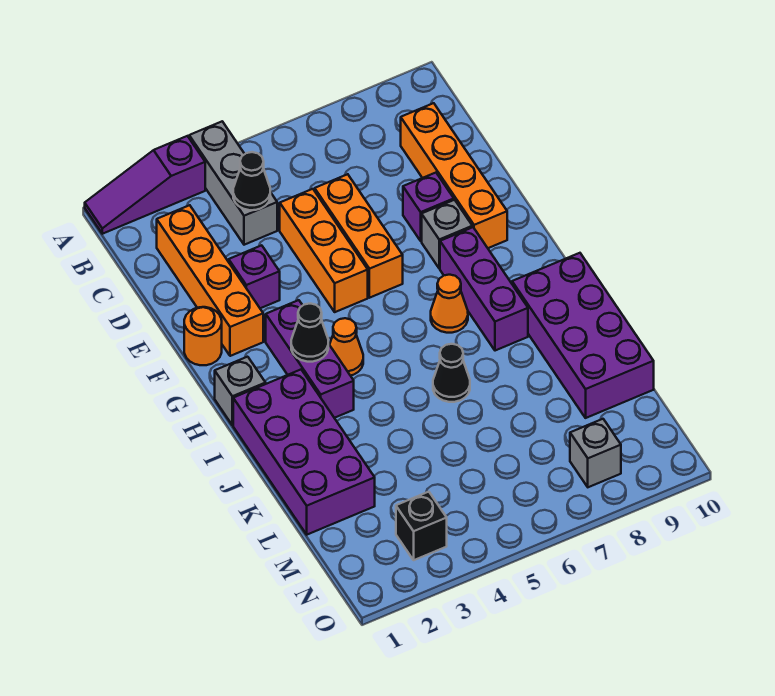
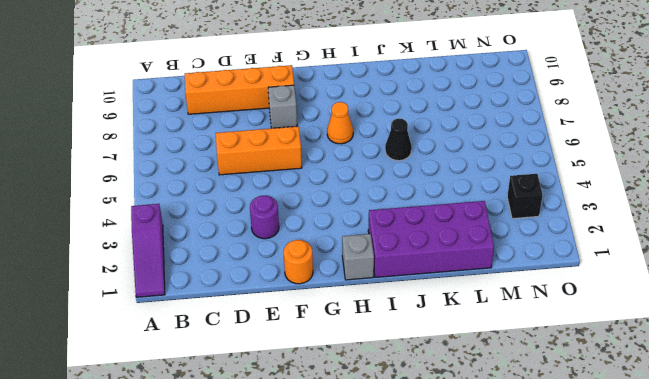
purple round brick E3 level 1 -> purple brick E3 level 1
none -> grey brick A4:C4 level 1
none -> orange brick C2:F2 level 1
none -> orange brick D5:F5 level 1

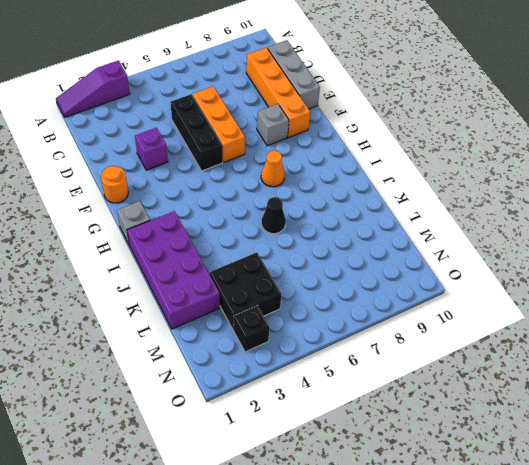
grey brick C10:E10 level 1 -> grey brick A4:C4 level 1
black brick D5:F5 level 1 -> orange brick D5:F5 level 1
black brick L3:M4 level 1 -> none
none -> orange brick C2:F2 level 1
none -> purple brick E8 level 1
none -> purple brick G3:I3 level 1

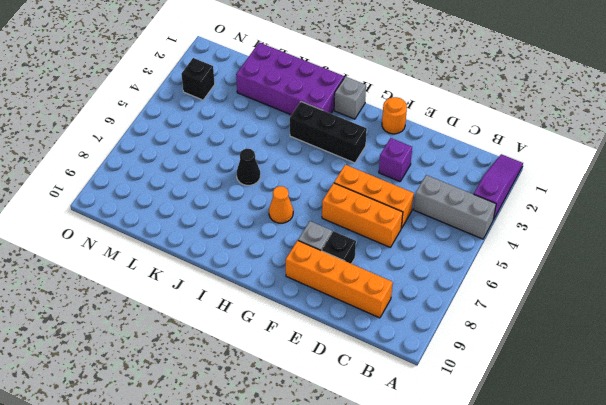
black brick E8 level 1 -> purple brick E8 level 1
black brick G3:I3 level 1 -> purple brick G3:I3 level 1
none -> orange brick C2:F2 level 1
none -> purple brick G8:I8 level 1
none -> orange cone H4 level 1

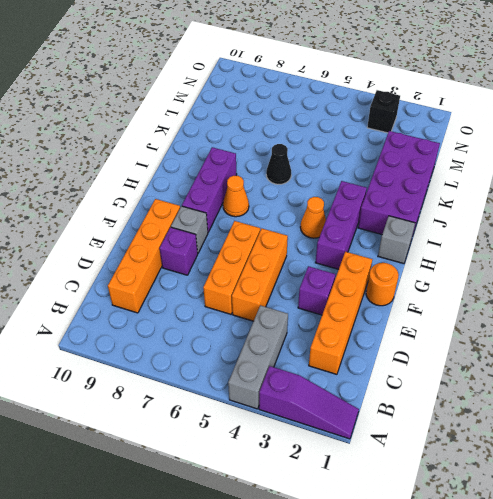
none -> purple brick I9:L10 level 1
none -> grey brick N8 level 1
none -> black cone C4 level 2

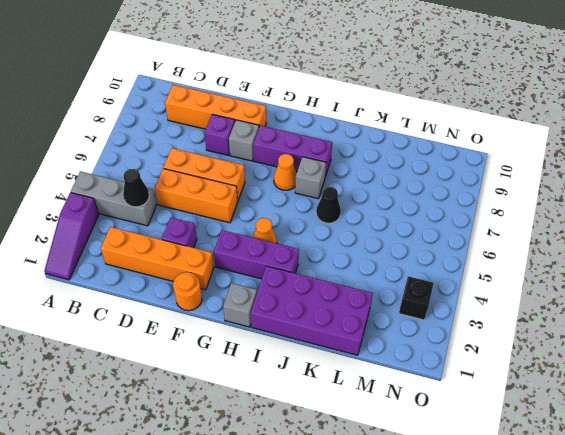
grey brick I7 level 1 -> grey brick N8 level 1
none -> purple brick I9:L10 level 1
none -> black cone H3 level 2

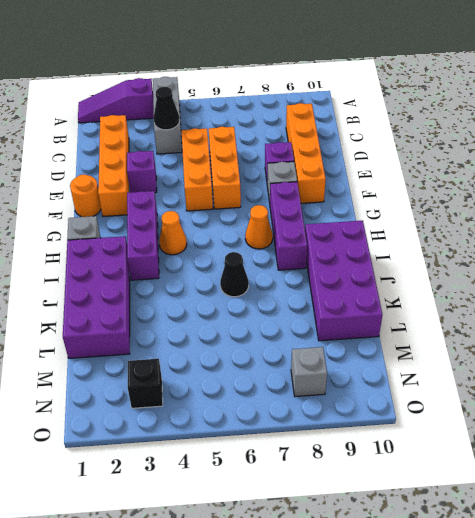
none -> black cone H3 level 2

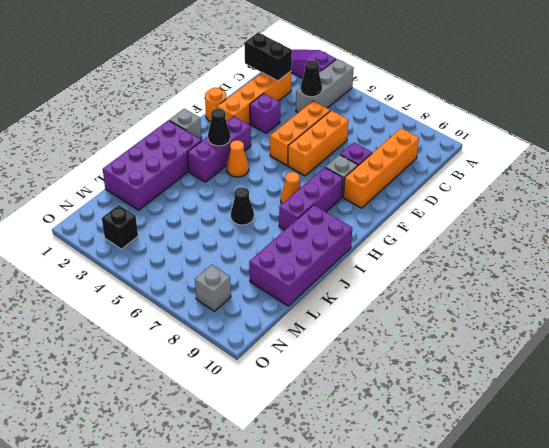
black brick C1:C2 level 2 -> none

